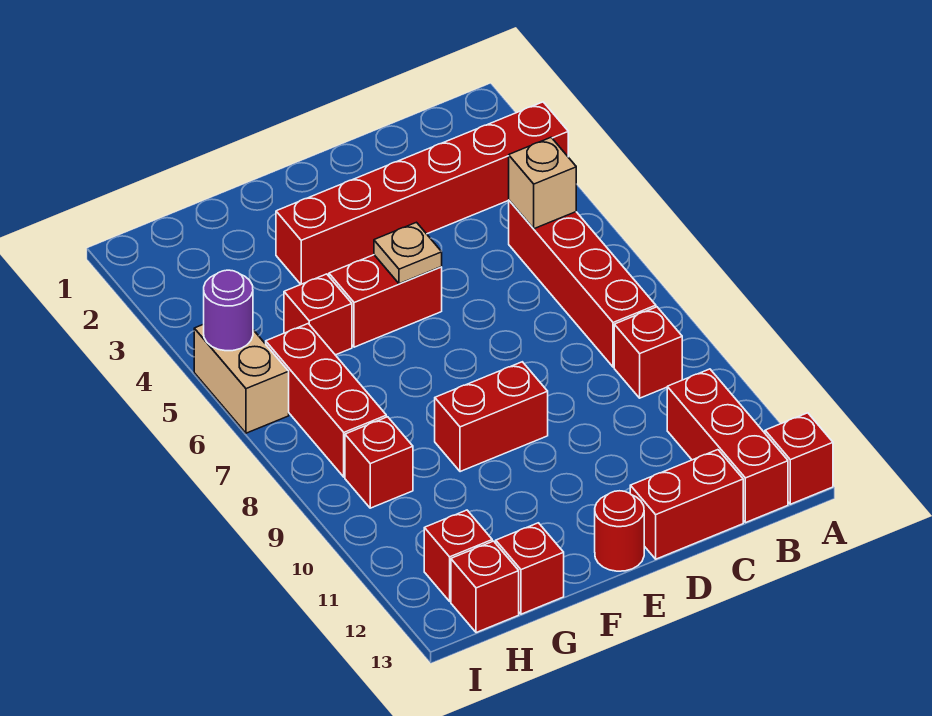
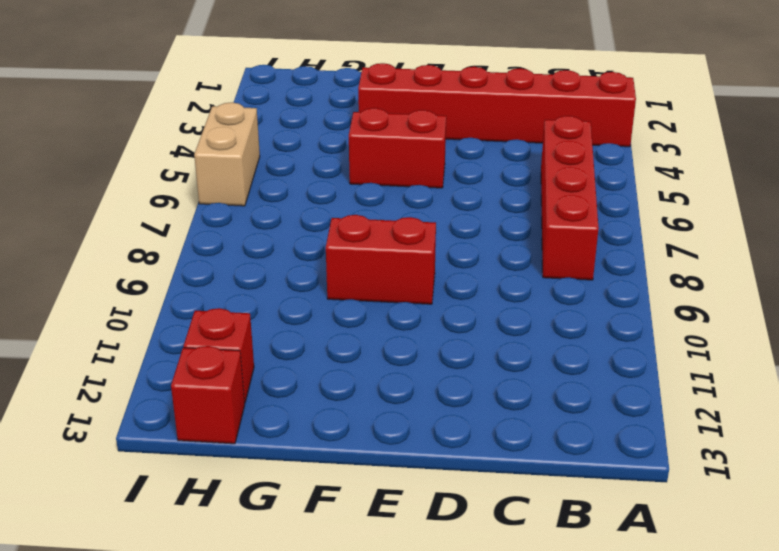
none -> red brick A13 level 1
none -> red brick B9 level 1
none -> red brick B11:B13 level 1

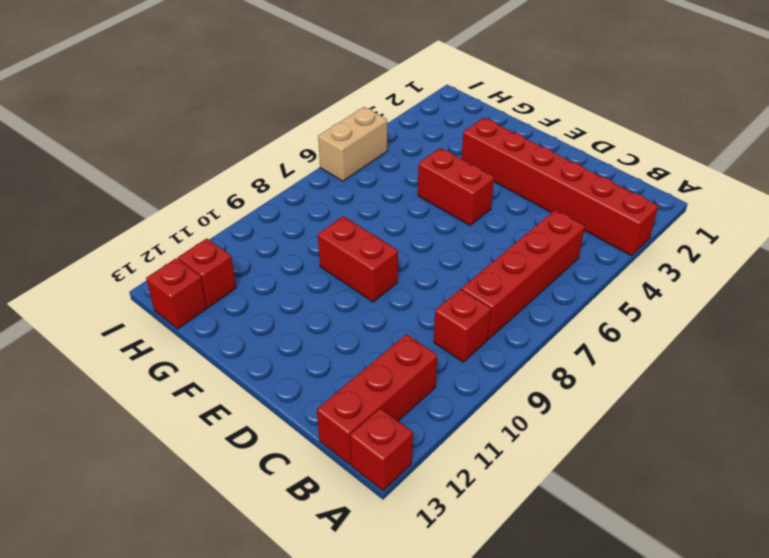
none -> red brick C13:D13 level 1
none -> red round brick E13 level 1
none -> red brick G5 level 1

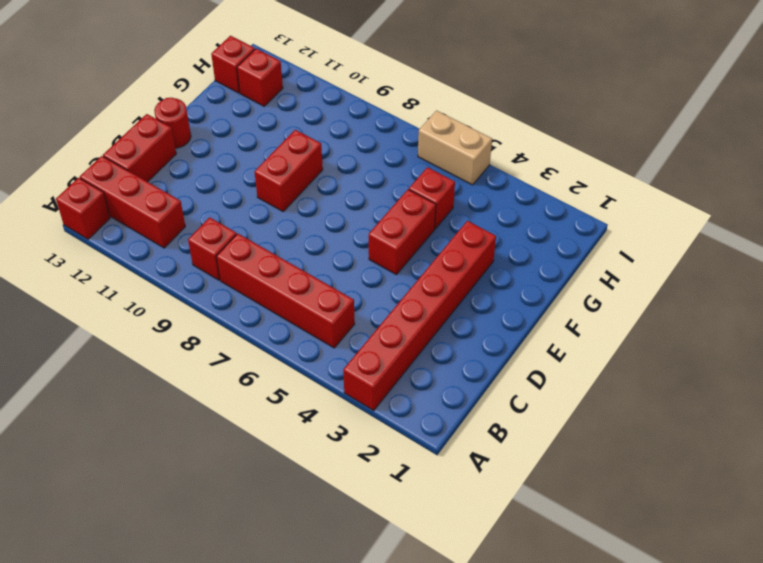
none -> red brick G13 level 1
none -> red brick H6:H8 level 1
none -> red brick H9 level 1

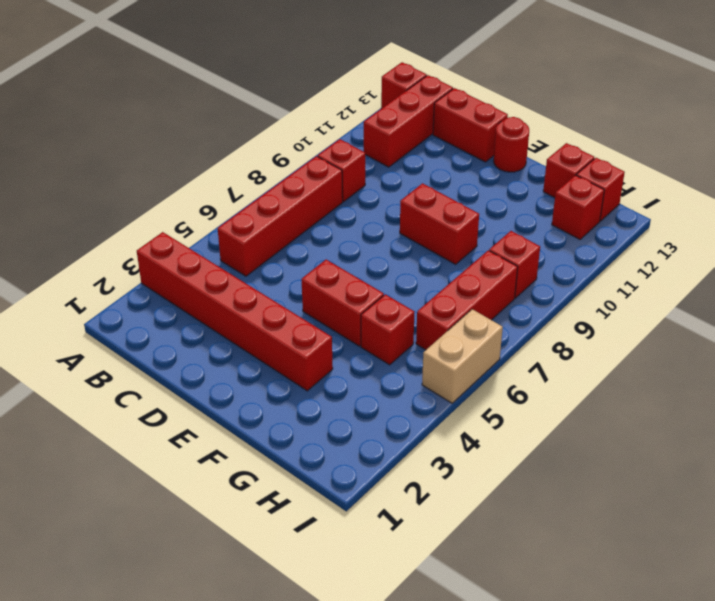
none -> tan brick B5 level 2
none -> tan plate E5 level 2
none -> purple round brick I5 level 2

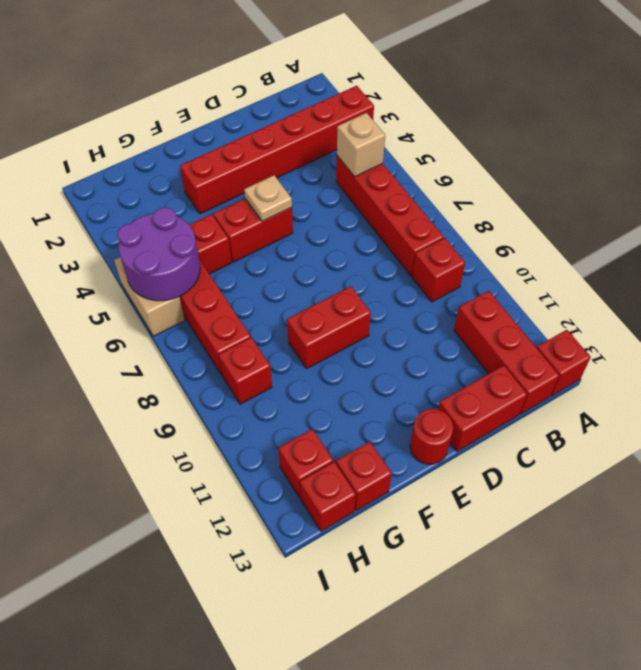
purple round brick H5:I6 level 2 -> purple round brick I5 level 2

